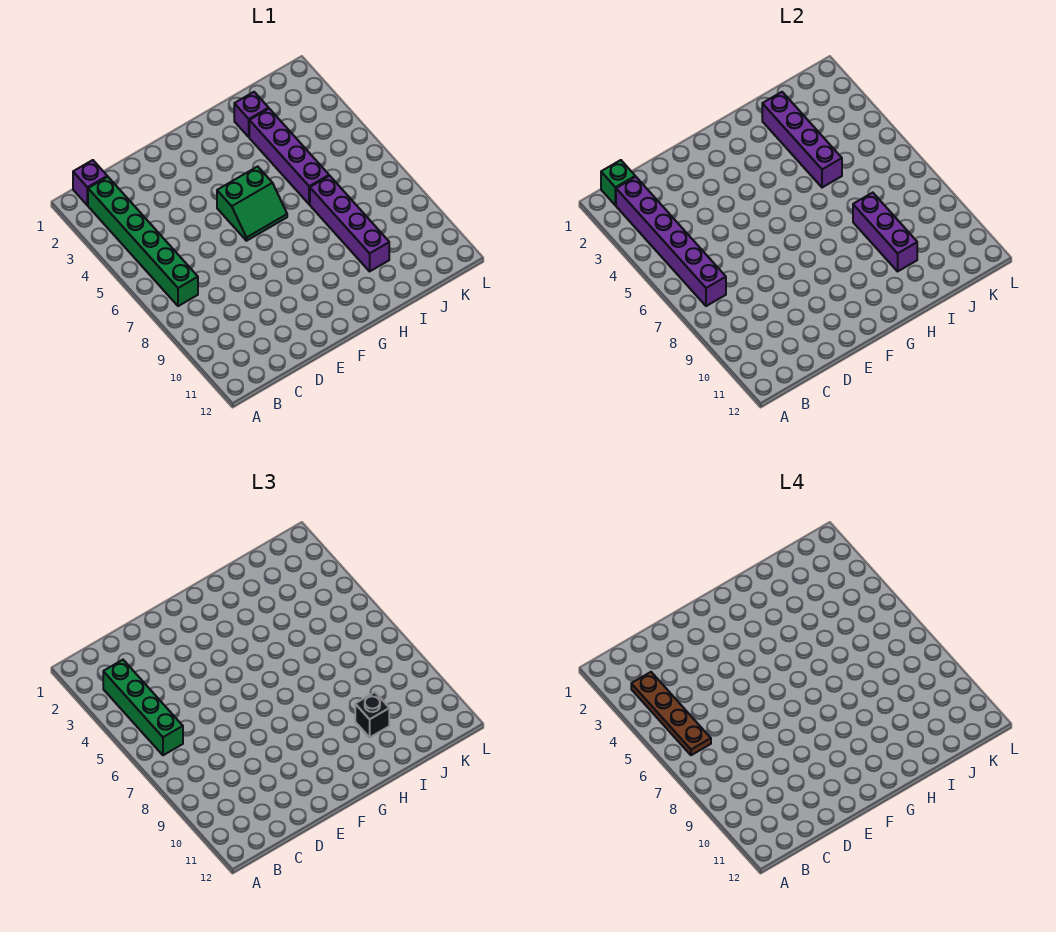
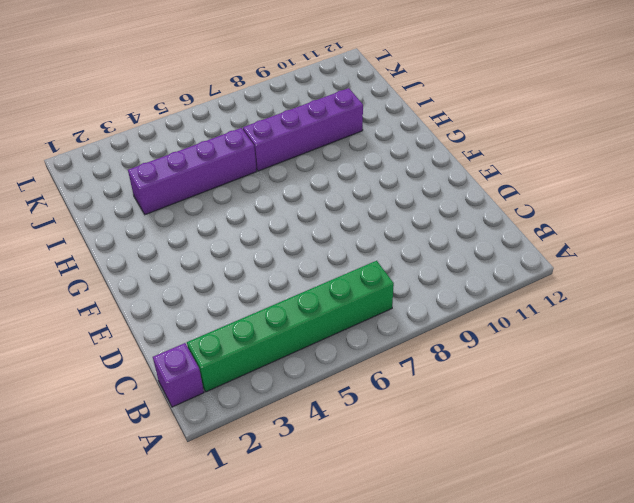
none -> green slope F5:G6 level 1 top 5
none -> purple brick I2 level 1
none -> green brick B1 level 2

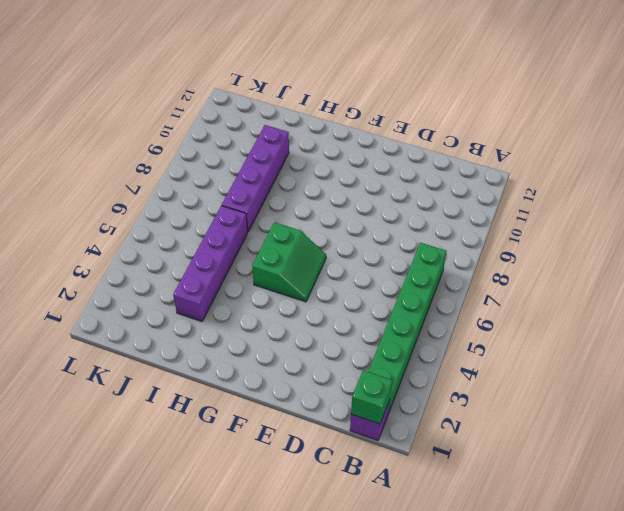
green slope F5:G6 level 1 top G -> green slope F5:G6 level 1 top 5
none -> purple brick I2 level 1
none -> purple brick B2:B7 level 2
none -> purple brick I2:I5 level 2

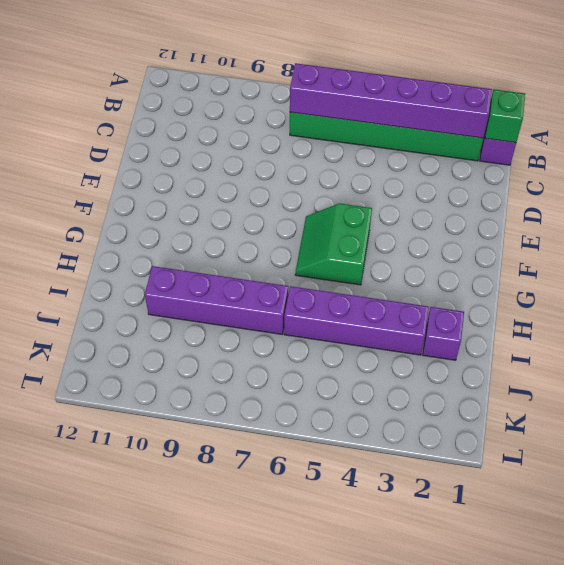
none -> purple brick I2:I5 level 2
none -> purple brick I8:I10 level 2
none -> green brick B3:B6 level 3

